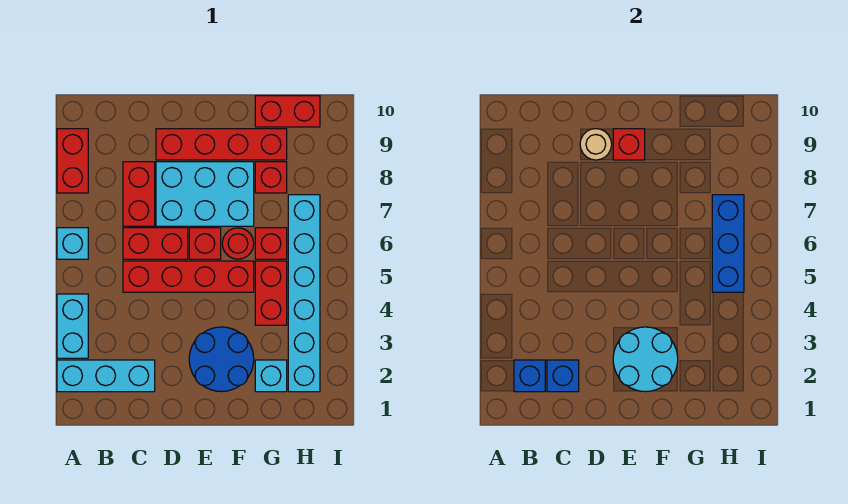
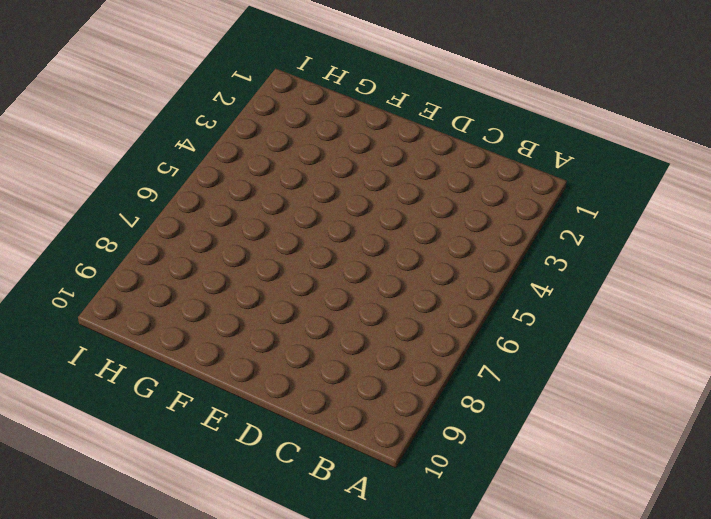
none -> cyan brick A2:C2 level 1
none -> cyan brick A3:A4 level 1
none -> cyan brick A6 level 1

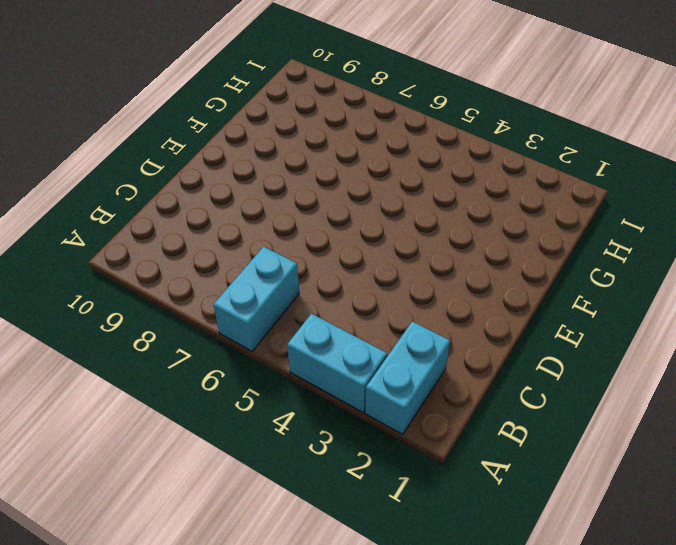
cyan brick A2:B2 level 1 -> cyan brick A2:C2 level 1
cyan brick A6:B6 level 1 -> cyan brick A6 level 1
none -> red brick A8:A9 level 1
none -> red brick C5:F5 level 1
none -> red brick C6:D6 level 1

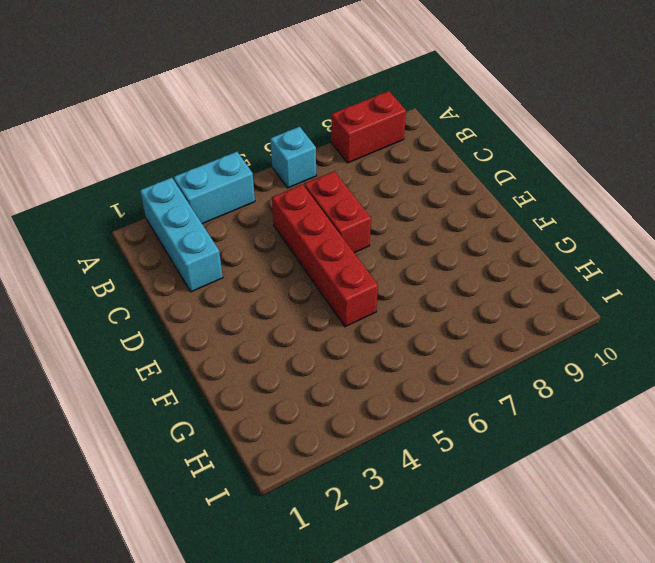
none -> red brick C7:C8 level 1
none -> cyan brick D7:F8 level 1
none -> red brick D9:G9 level 1

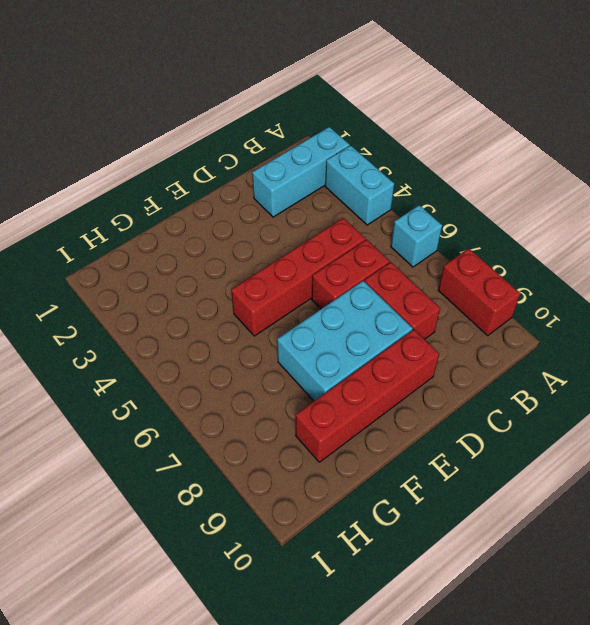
none -> blue round brick E2:F3 level 1
none -> red brick E6 level 1
none -> red round brick F6 level 1

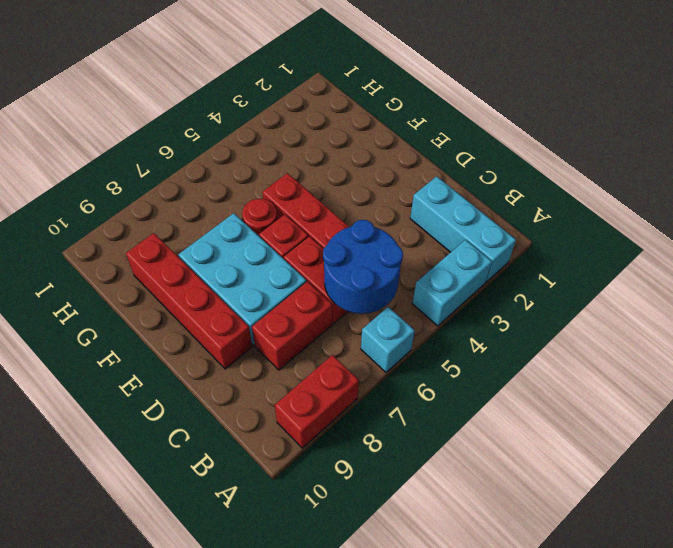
blue round brick B5:C6 level 2 -> blue round brick E2:F3 level 1
none -> cyan brick G2 level 1
none -> red brick G4:G5 level 1
none -> red brick G6 level 1

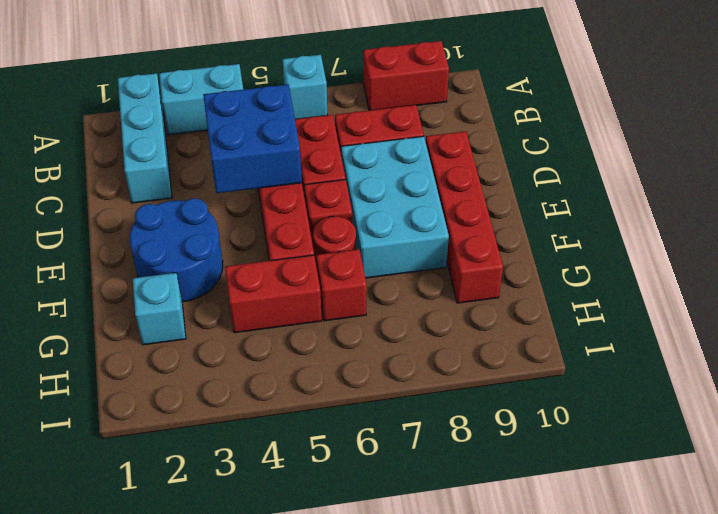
blue brick C4:D5 level 2 -> none
none -> red brick G8 level 1
none -> red brick G10:H10 level 1
none -> cyan brick H2:H7 level 1

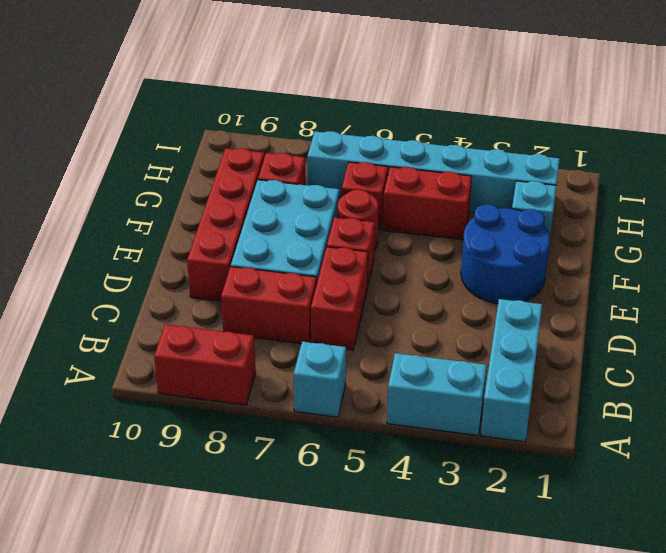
none -> red brick C5:F5 level 1
none -> red brick G10:H10 level 1
none -> blue brick B2 level 2

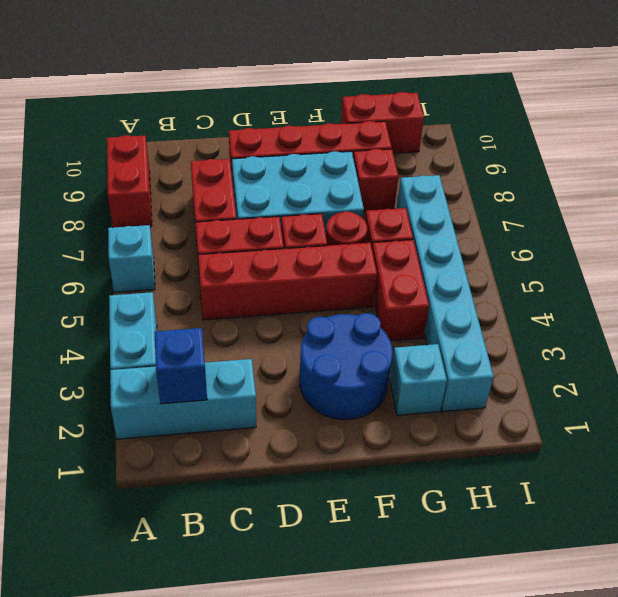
none -> blue brick C2 level 2
none -> tan round brick D9 level 2
none -> cyan round brick E2:F3 level 2

